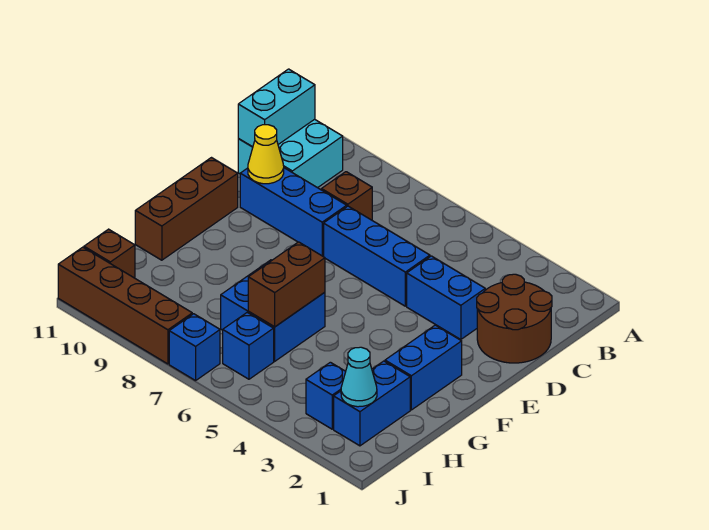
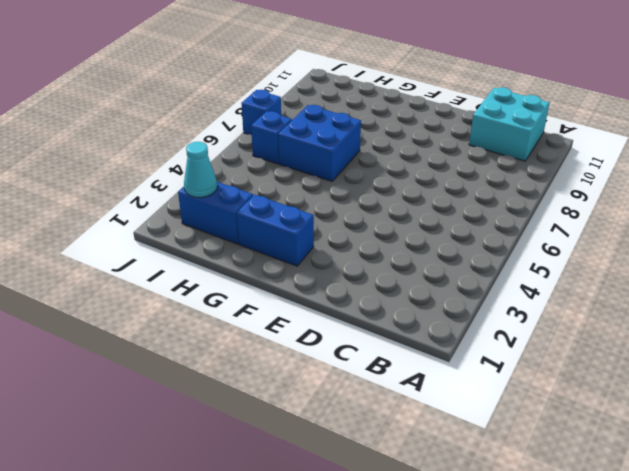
none -> brown round brick C1:D2 level 1
none -> brown brick C8 level 1
none -> blue brick D3:D4 level 1

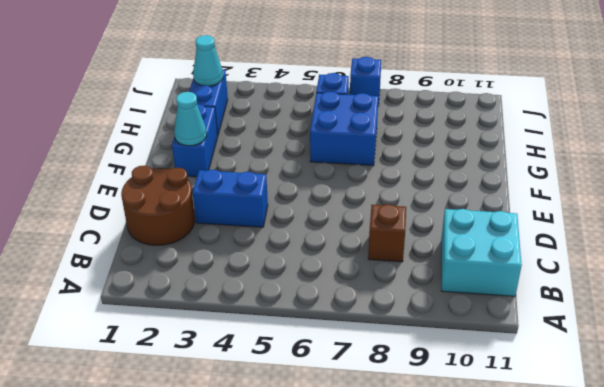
cyan cone F2 level 2 -> none
none -> blue brick D5:D7 level 1
none -> blue brick D8:D10 level 1
none -> brown brick E11:G11 level 1

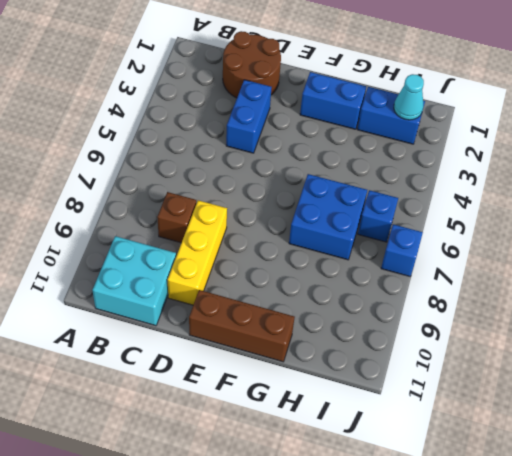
yellow brick D8:D10 level 1 -> blue brick D8:D10 level 1
none -> blue brick D5:D7 level 1
none -> blue brick I3 level 1
none -> brown brick I11 level 1

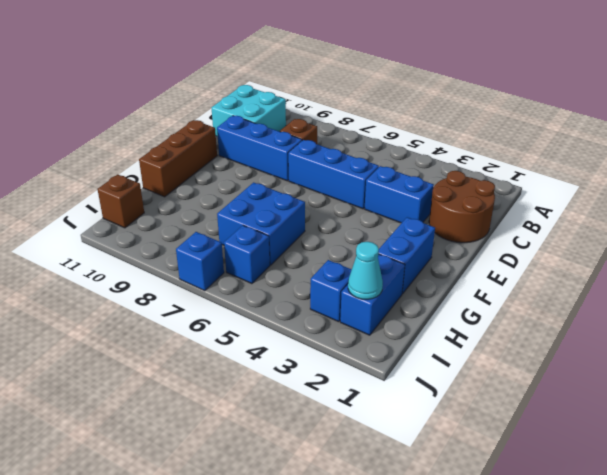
none -> brown brick J8:J11 level 1
none -> cyan brick B11:C11 level 2
none -> yellow cone D10 level 2

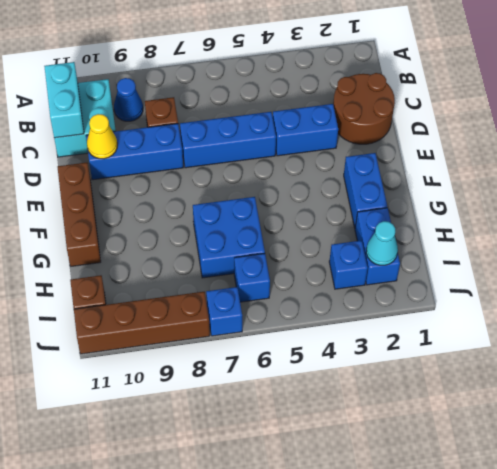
blue cone B9 level 1 -> none
none -> brown brick G6:H6 level 2

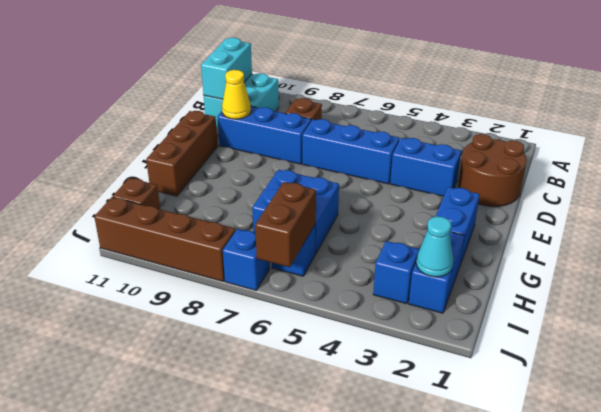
brown brick I6:J6 level 2 -> brown brick G6:H6 level 2

